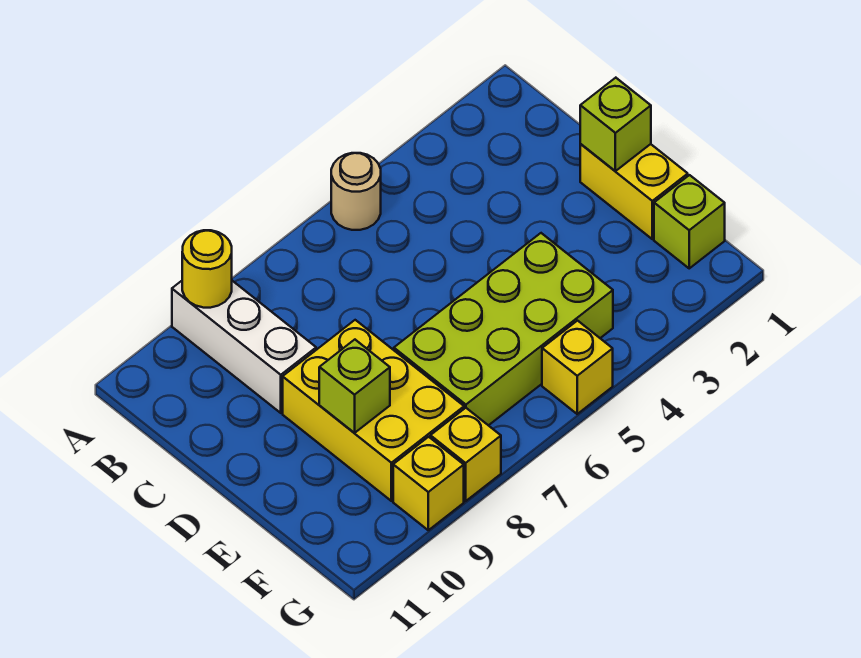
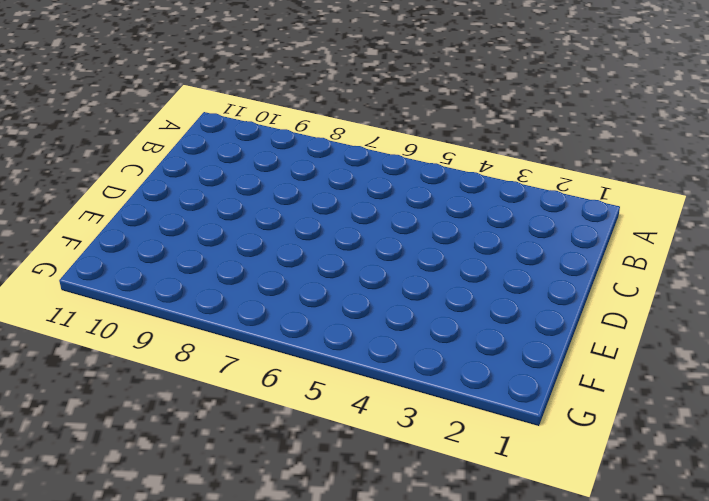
none -> tan round brick A5 level 1
none -> white brick A9:C9 level 1
none -> yellow brick D1:E1 level 1

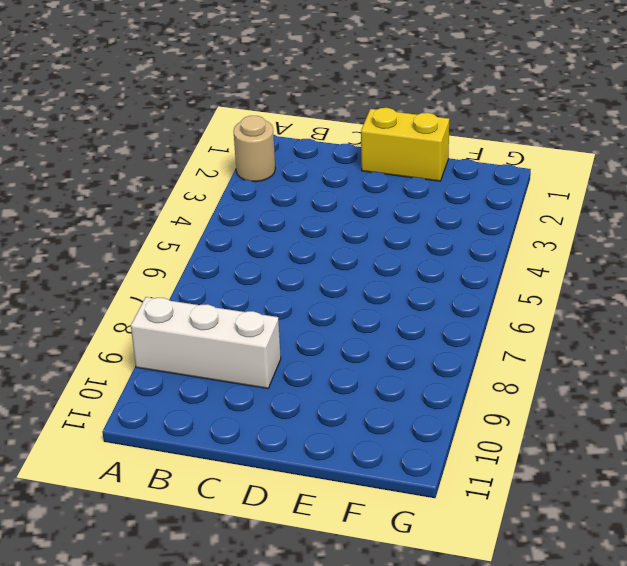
tan round brick A2 level 1 -> tan round brick A5 level 1
none -> yellow brick D8:F9 level 1
none -> lime brick E4:F7 level 1
none -> lime brick F1 level 1

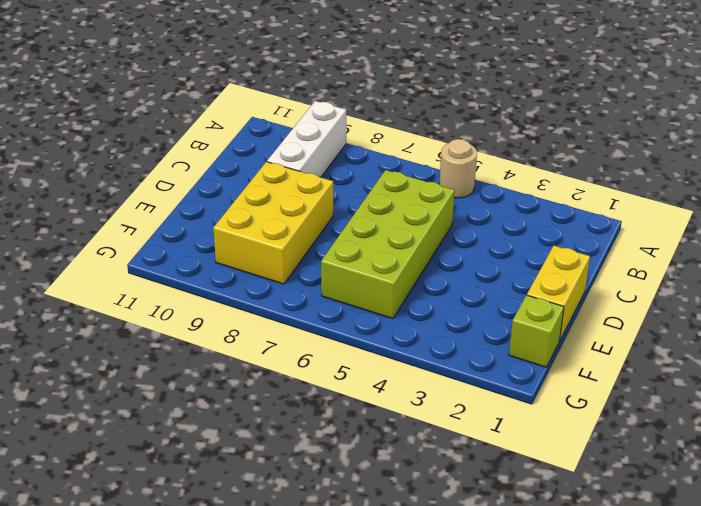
lime brick C5:F6 level 1 -> lime brick E4:F7 level 1
none -> yellow brick G5 level 1
none -> yellow brick G8 level 1
none -> yellow brick G9 level 1

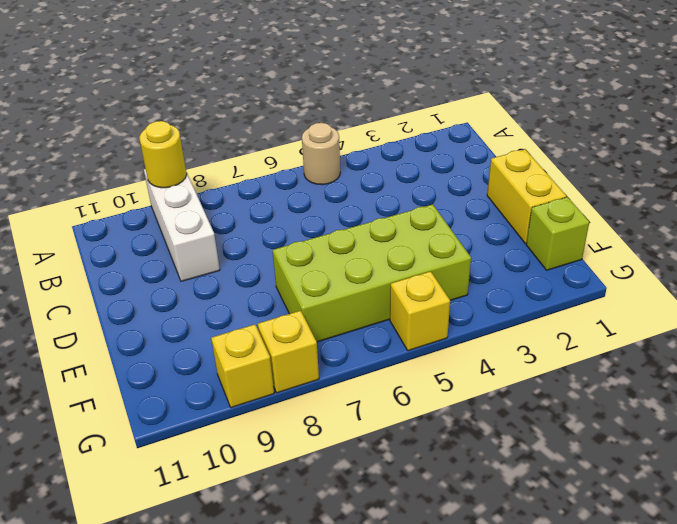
none -> yellow brick D8:F9 level 1
none -> lime brick D1 level 2
none -> lime brick E9 level 2

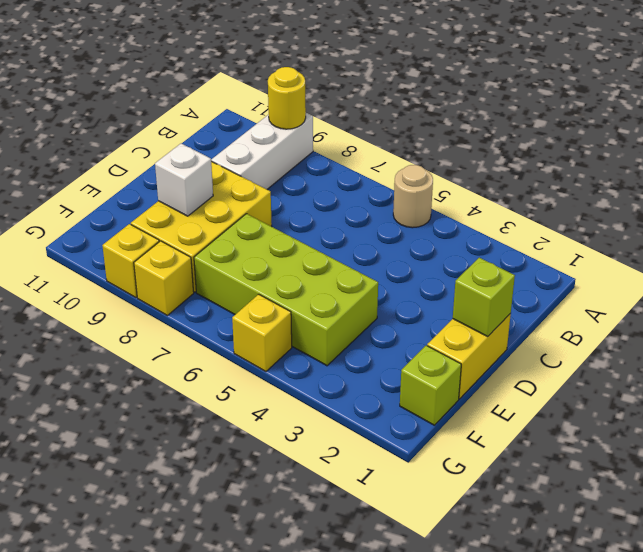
white brick E9 level 2 -> lime brick E9 level 2

